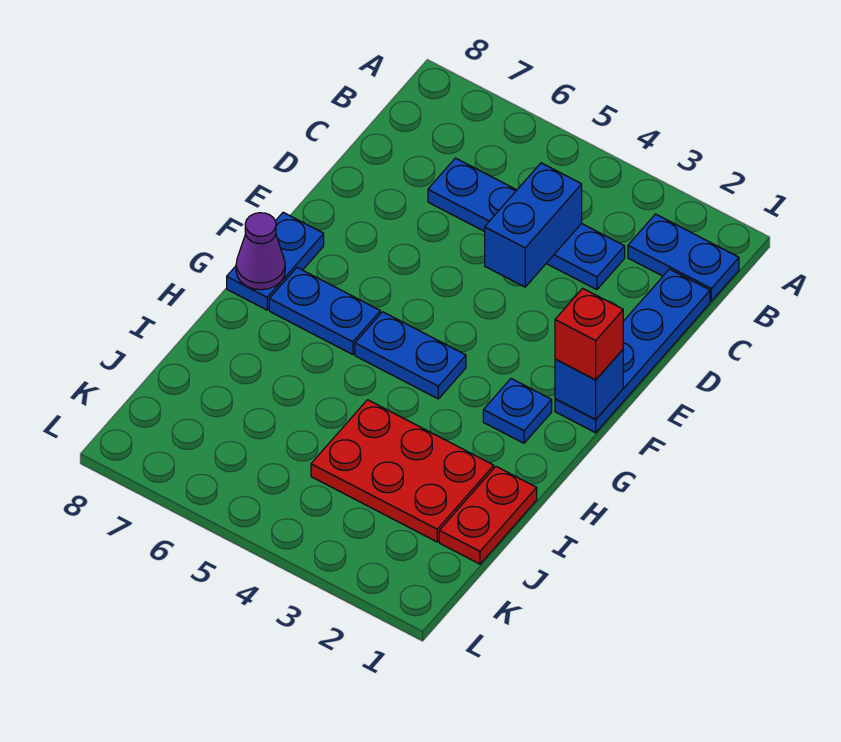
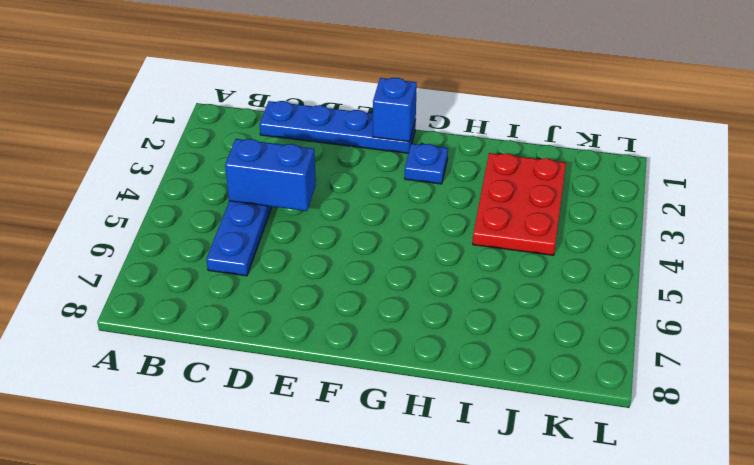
none -> blue plate B1:B2 level 1
none -> blue plate F8:G8 level 1
none -> blue plate G4:G5 level 1

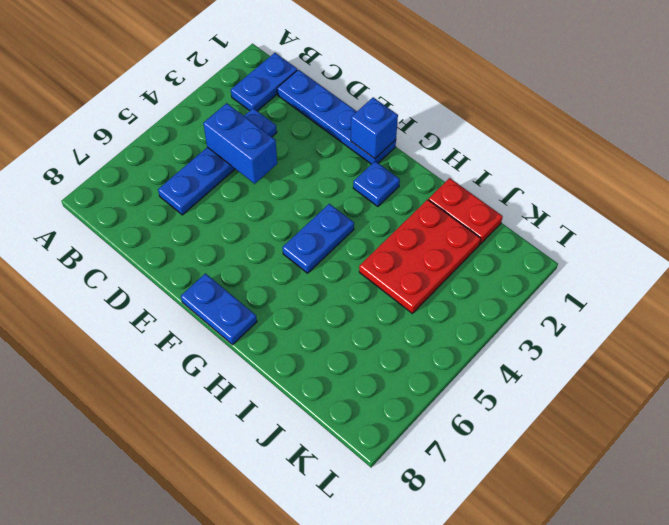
none -> blue plate G6:G7 level 1
none -> purple cone G8 level 2
none -> red brick F1 level 3

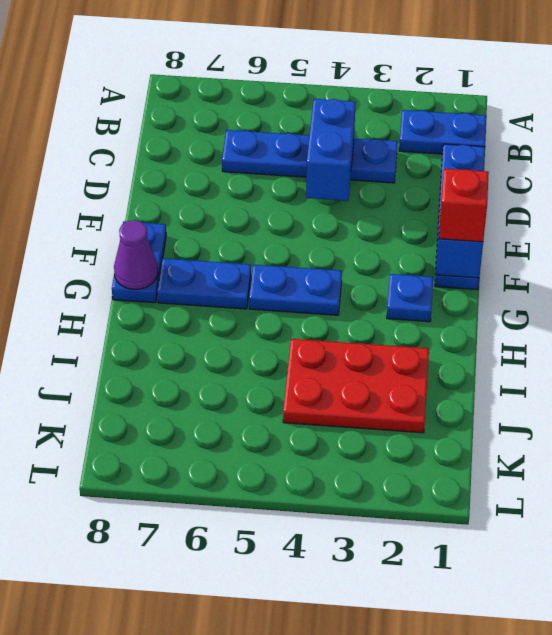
none -> red plate I1:J1 level 1

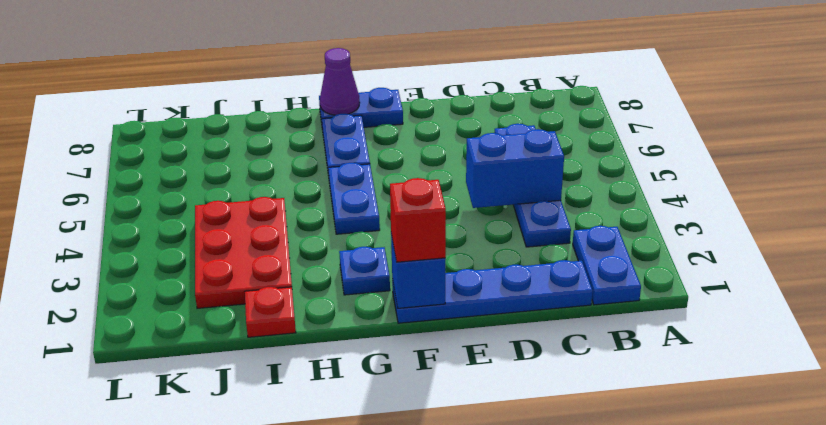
red plate I1 level 1 -> red plate I1:J1 level 1

